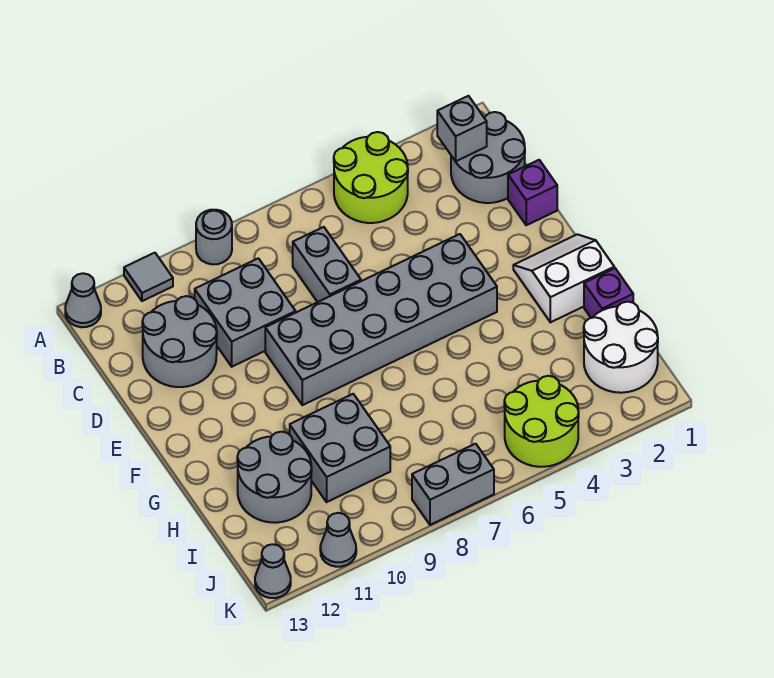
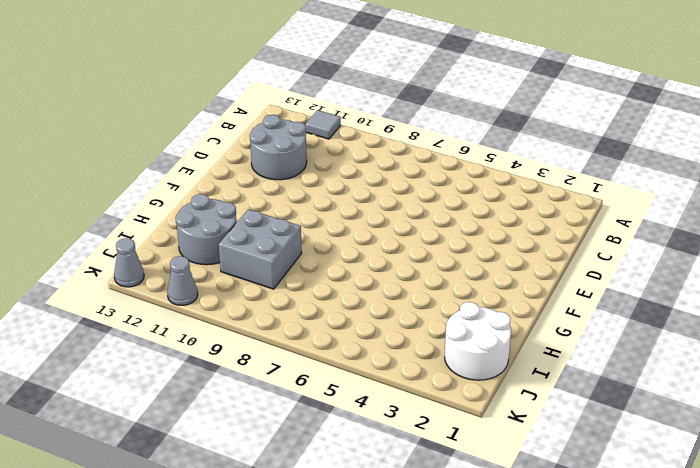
none -> lime round brick A4:B5 level 1
none -> grey round brick A9 level 1
none -> grey cone A13 level 1

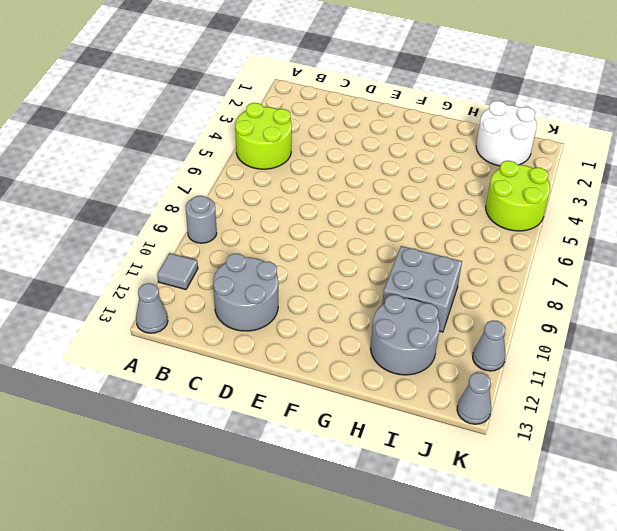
none -> grey round brick B1:C2 level 1
none -> grey brick C7:D7 level 1
none -> grey brick C9:D10 level 1

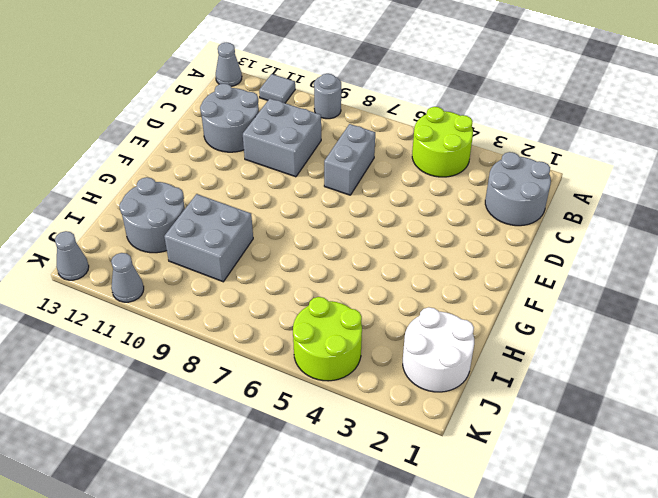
none -> purple brick D1 level 1
none -> grey brick E4:F9 level 1
none -> white slope F1:G2 level 1 top G

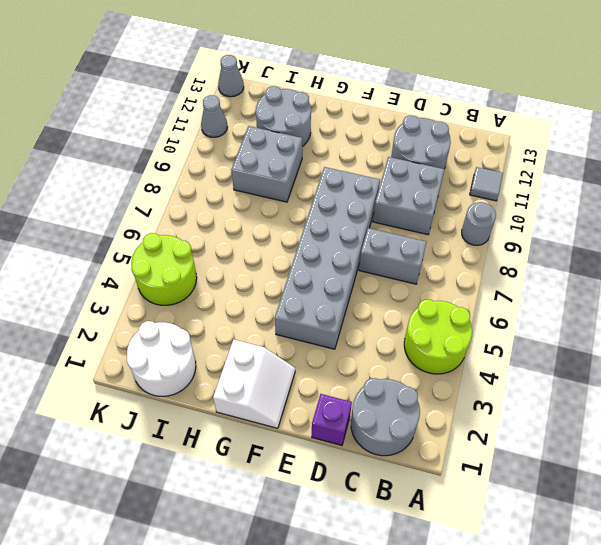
none -> grey cone A13 level 1
none -> purple brick H1 level 1
none -> grey brick K7:K8 level 1

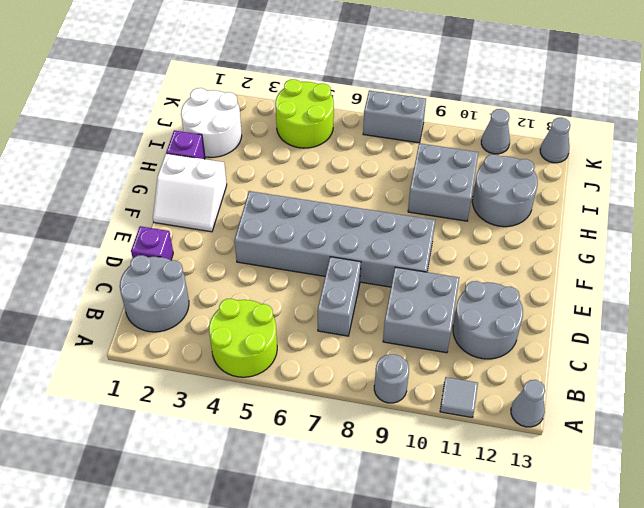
none -> grey brick B2 level 2

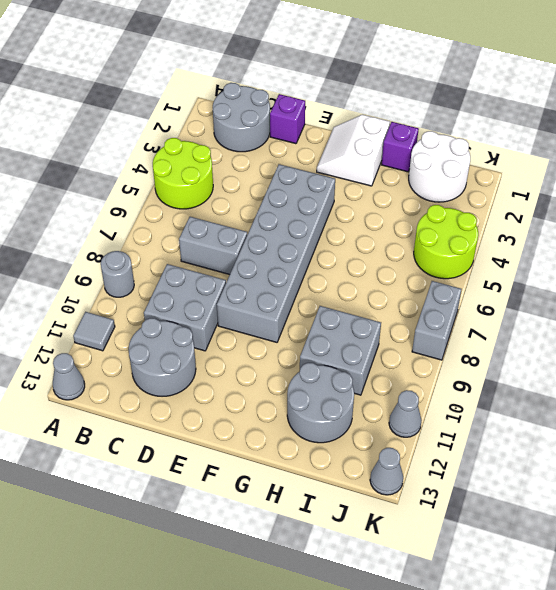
none -> grey brick B2 level 2

